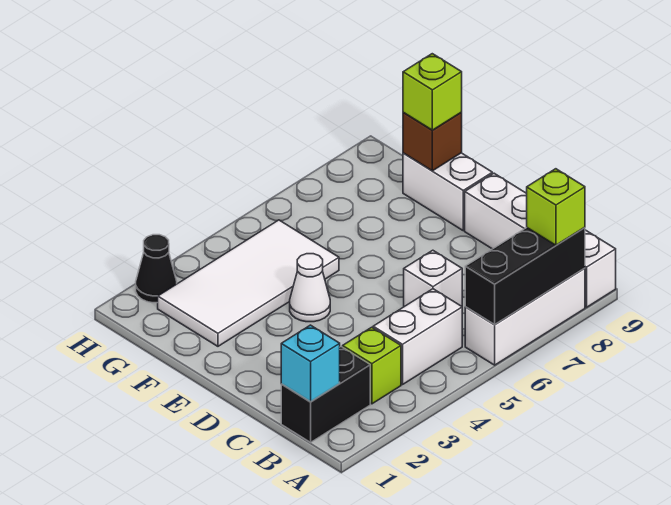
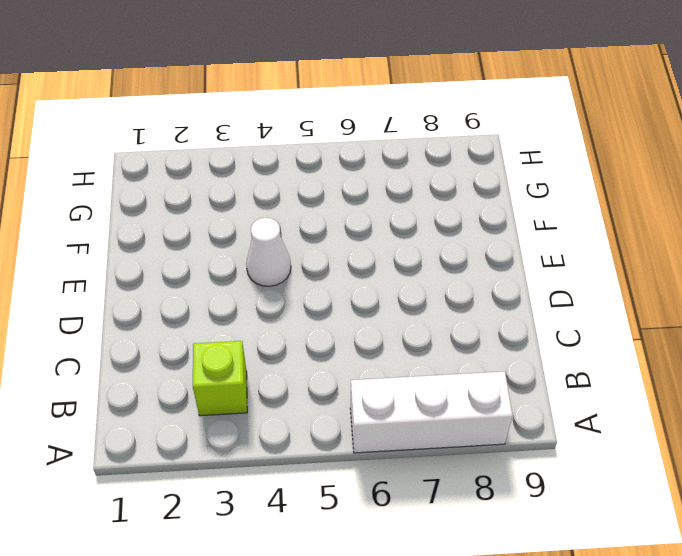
none -> white brick A9:D9 level 1
none -> black brick B1:B2 level 1
none -> white brick B4:B5 level 1

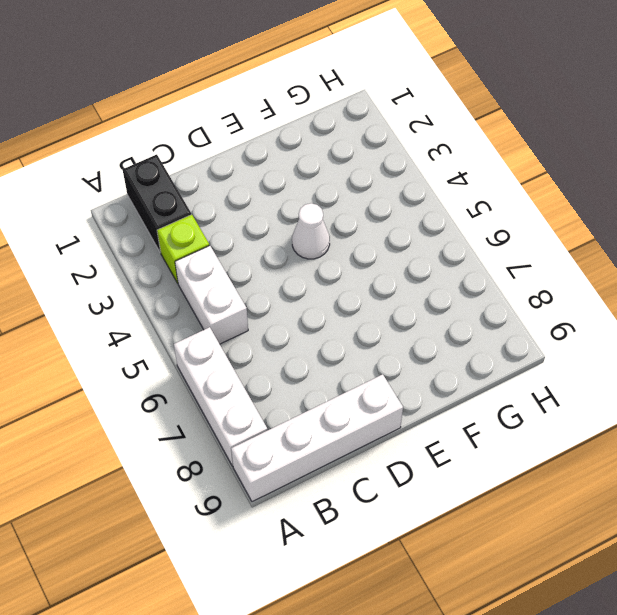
none -> white brick C6 level 1
none -> white brick E9:F9 level 1
none -> white tile F2:G5 level 1

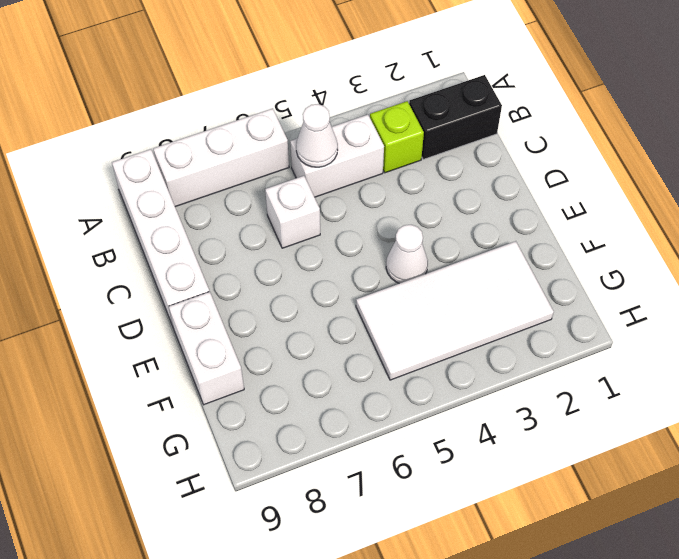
white cone B5 level 2 -> none
none -> black cone H2 level 1
none -> black brick A6:A8 level 2
none -> cyan brick B1 level 2

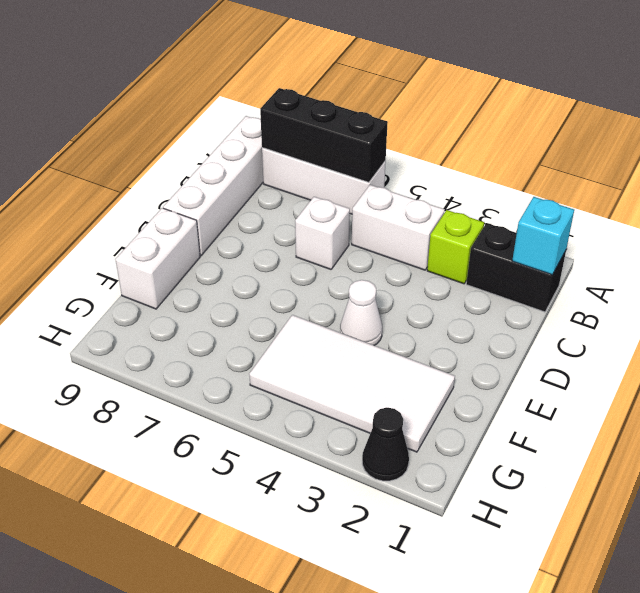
none -> brown brick F9 level 2
none -> lime brick A8 level 3
none -> lime brick F9 level 3

